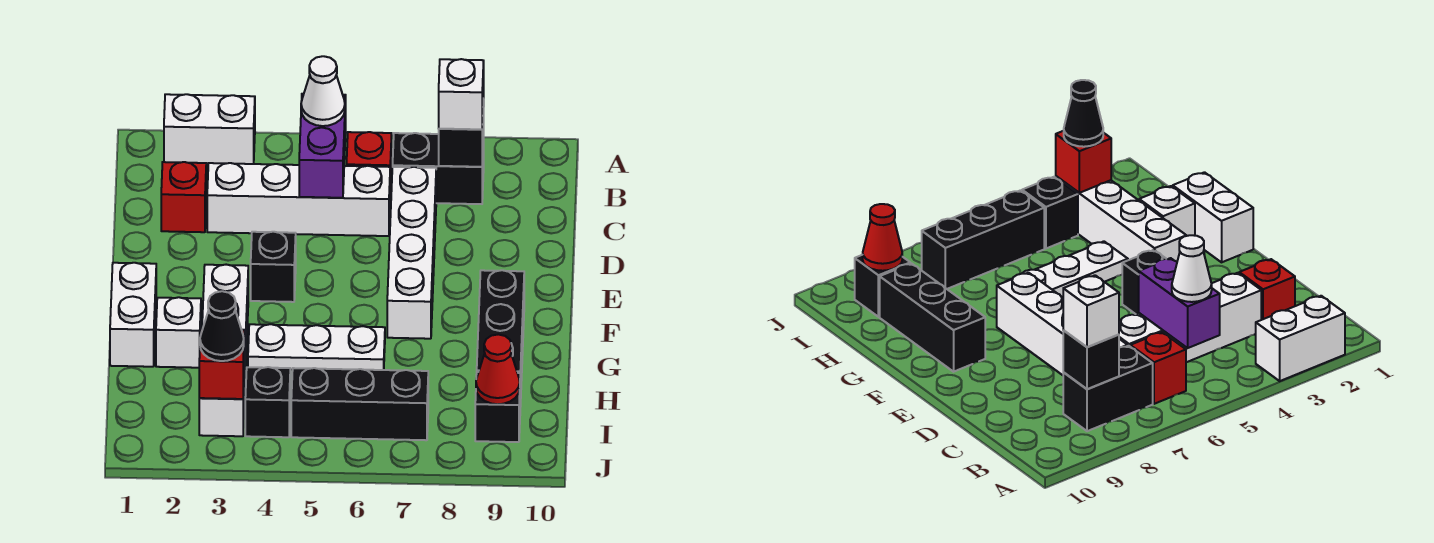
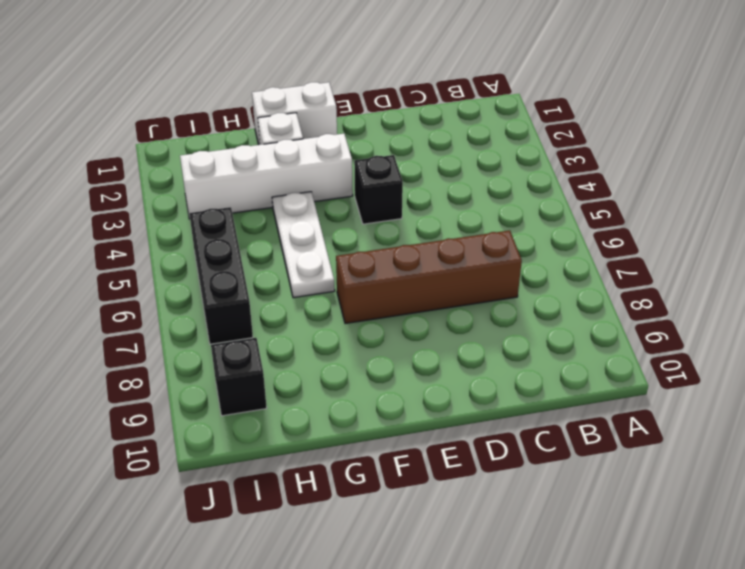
brown brick C7:F7 level 1 -> white brick C7:F7 level 1
none -> white brick A2:A3 level 1
none -> red brick B6 level 1
none -> black brick B7:B8 level 1

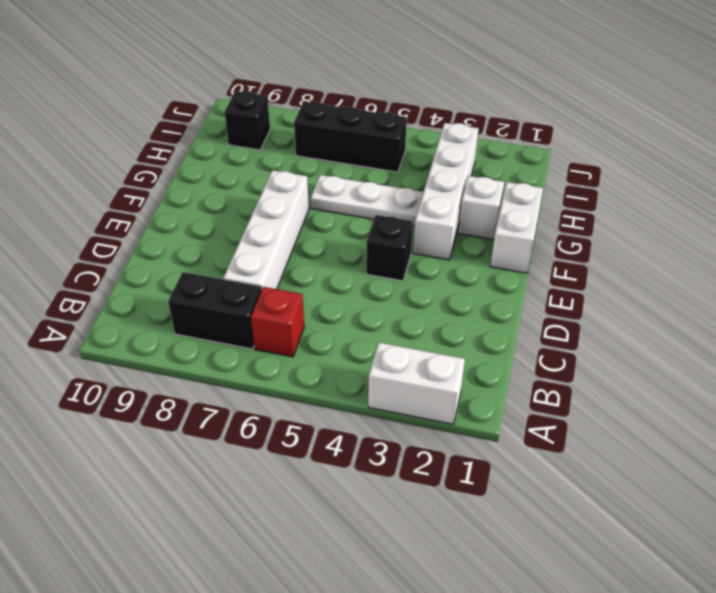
none -> red brick C2 level 1
none -> white brick C3:C6 level 1
none -> black brick F9:H9 level 1

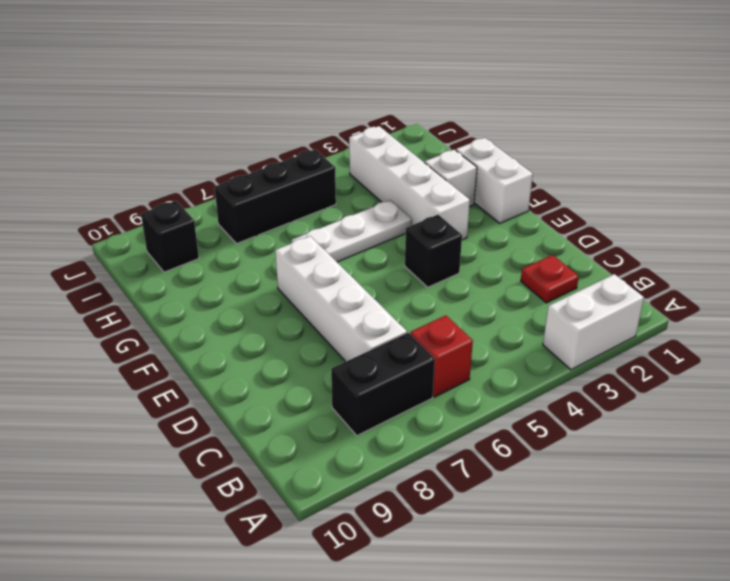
red plate C2 level 1 -> red brick C2 level 1
none -> white brick C3:C6 level 1
none -> black brick F9:H9 level 1
none -> black brick I4 level 1

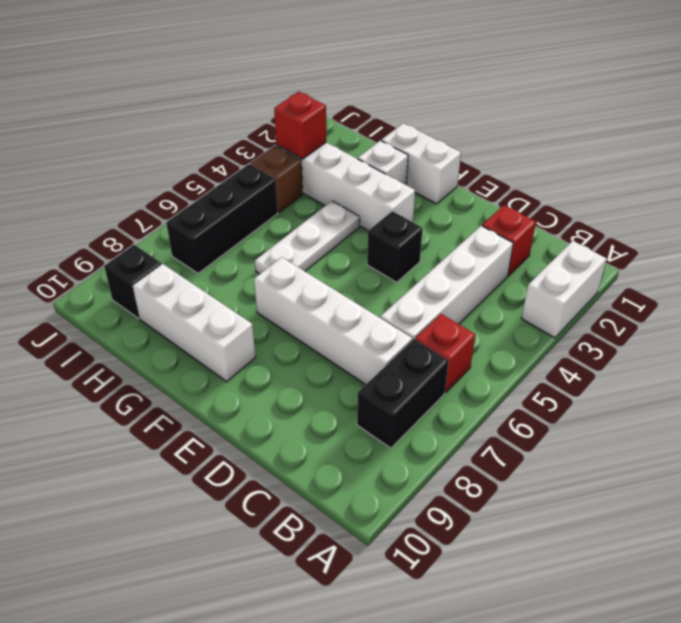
white brick F9:H9 level 1 -> black brick F9:H9 level 1
brown brick I4 level 1 -> black brick I4 level 1
none -> purple brick B5:C5 level 2
none -> black brick B8 level 2
none -> red cone I9 level 2

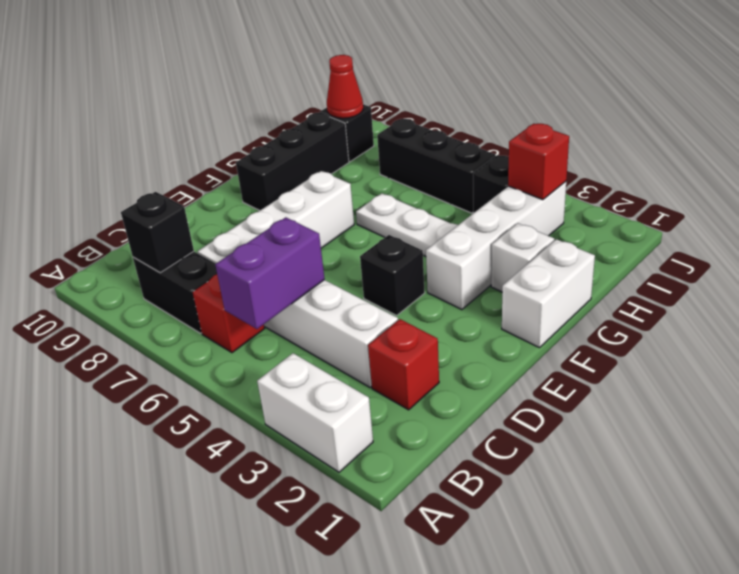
none -> white cone B5 level 3
none -> white brick B8 level 3
none -> black cone I3 level 3

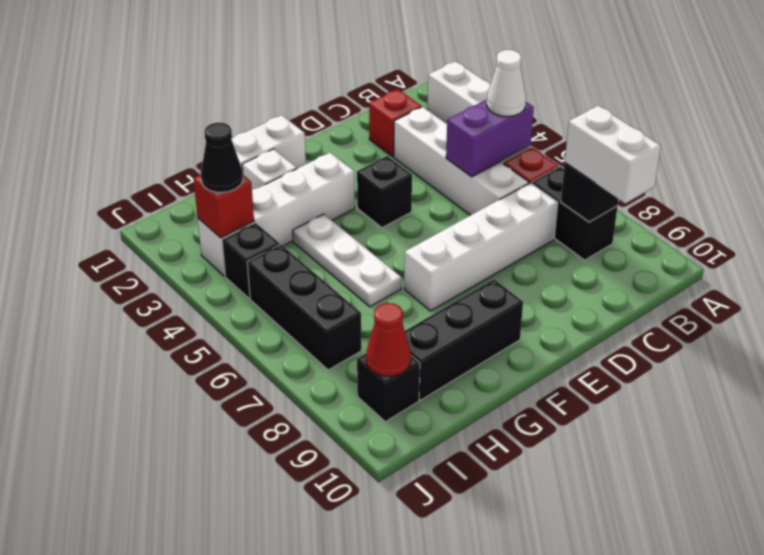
white brick B8:B9 level 3 -> white brick B8 level 3

